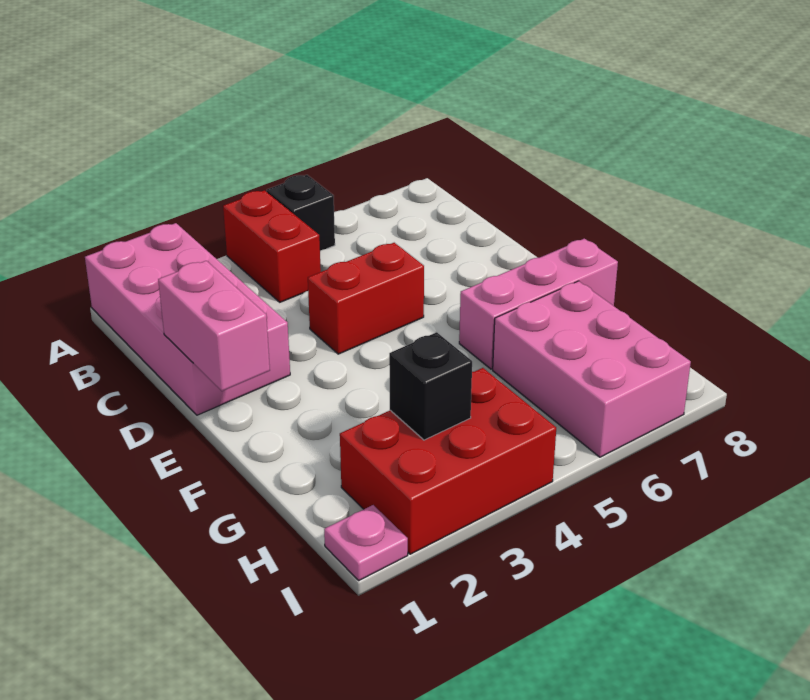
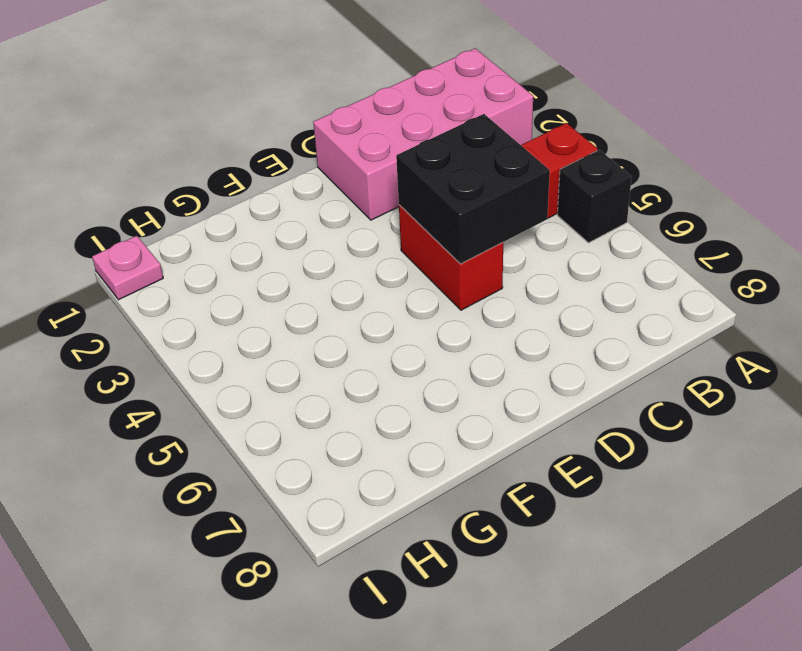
black brick C4:D5 level 2 -> none
none -> pink brick F6:F8 level 1
none -> pink brick G6:I7 level 1

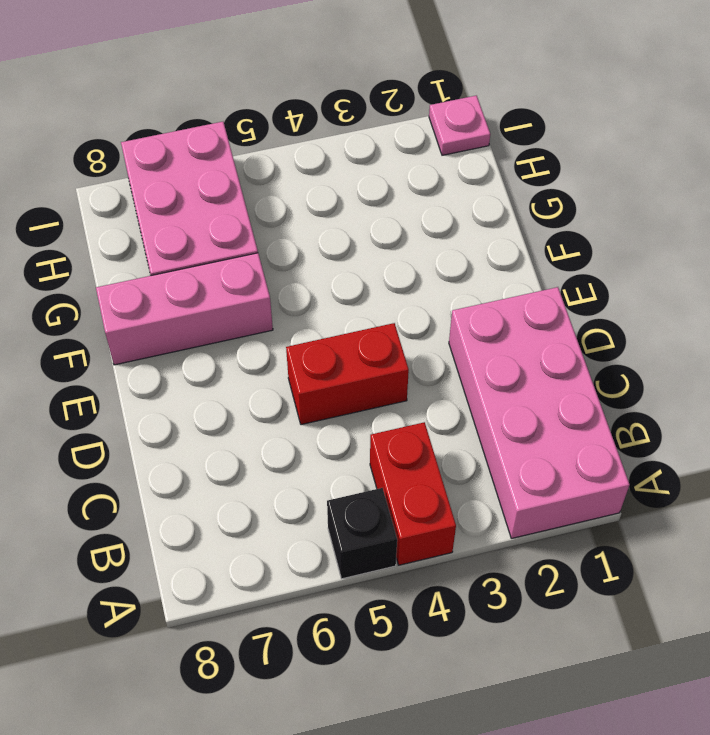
none -> red brick H2:I4 level 1
none -> pink brick D1:E1 level 2

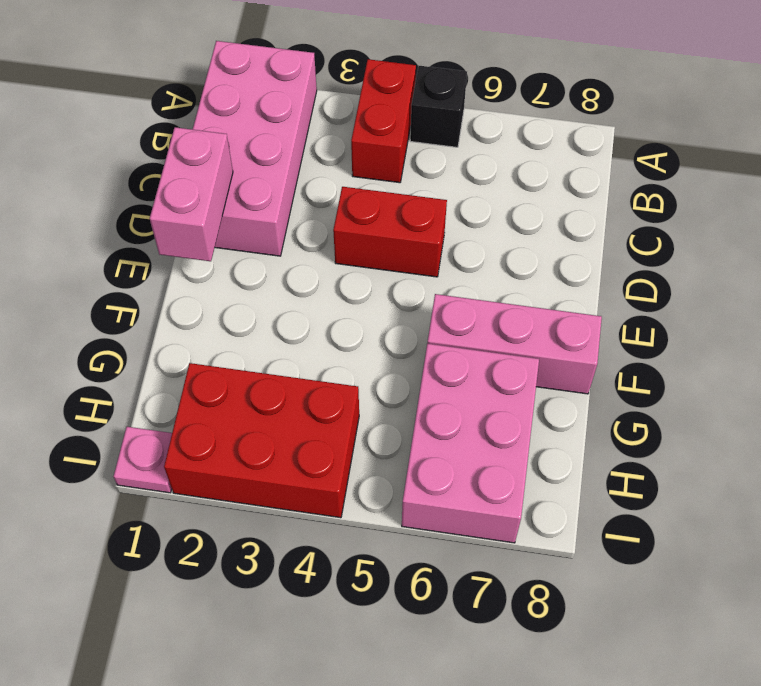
none -> black brick H3 level 2

